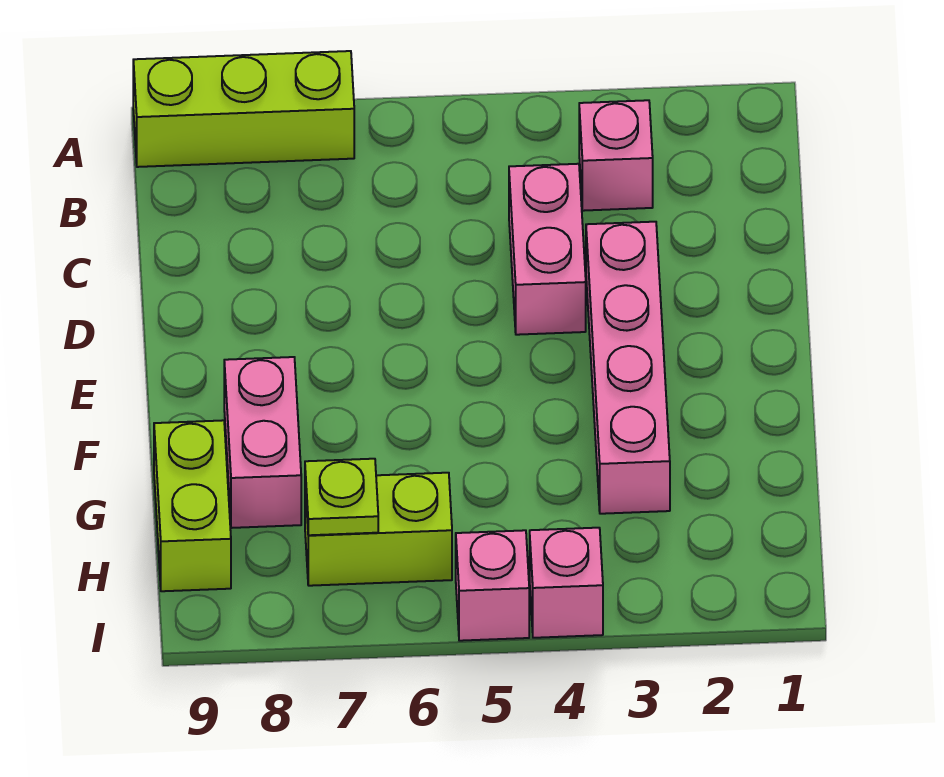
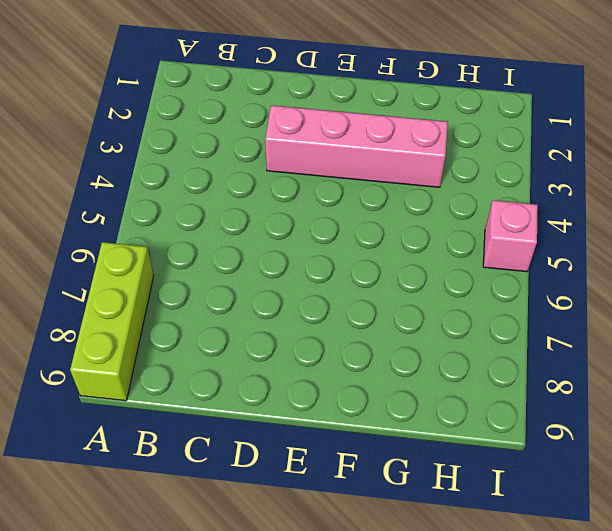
none -> pink brick B3 level 1
none -> pink brick C4:D4 level 1

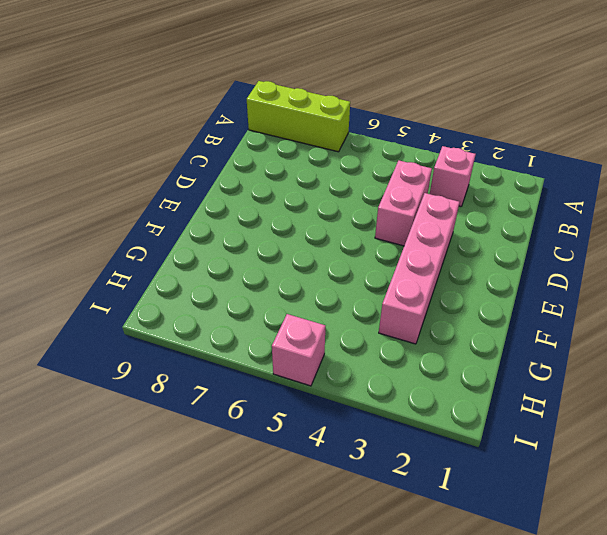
none -> pink brick F8:G8 level 1
none -> lime brick G9:H9 level 1

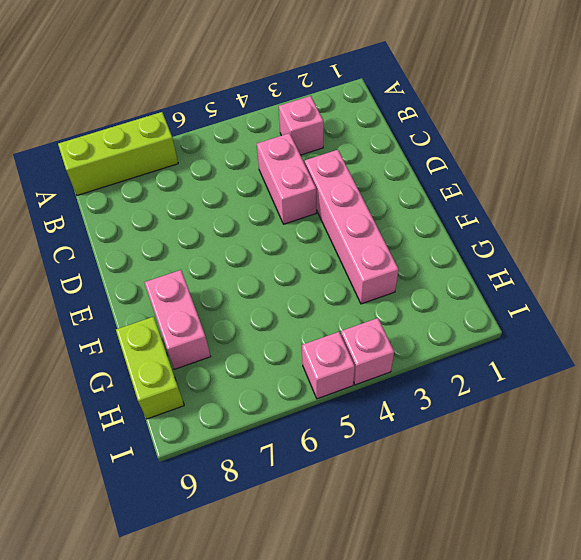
none -> lime brick H6:H7 level 1
none -> lime plate H7 level 2

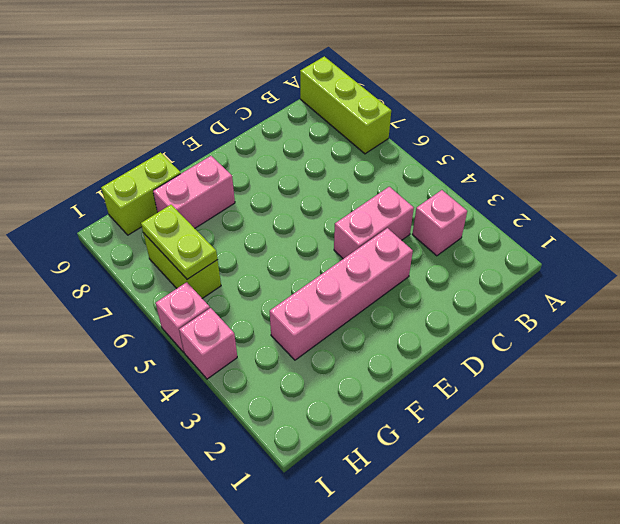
lime plate H6:H7 level 2 -> lime plate H7 level 2

